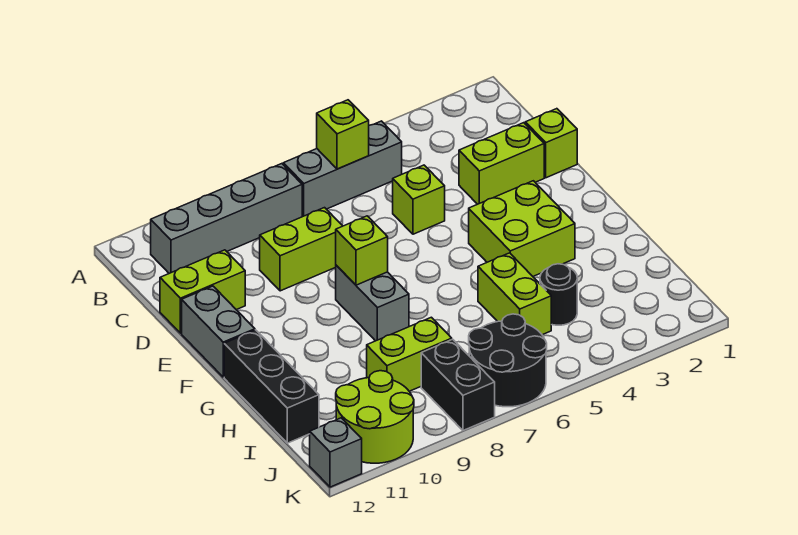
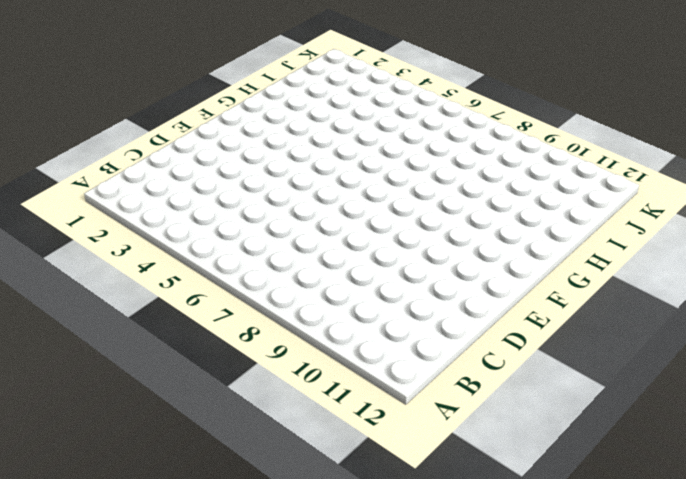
none -> grey brick B5:B7 level 1
none -> grey brick B8:B11 level 1
none -> lime brick D1 level 1

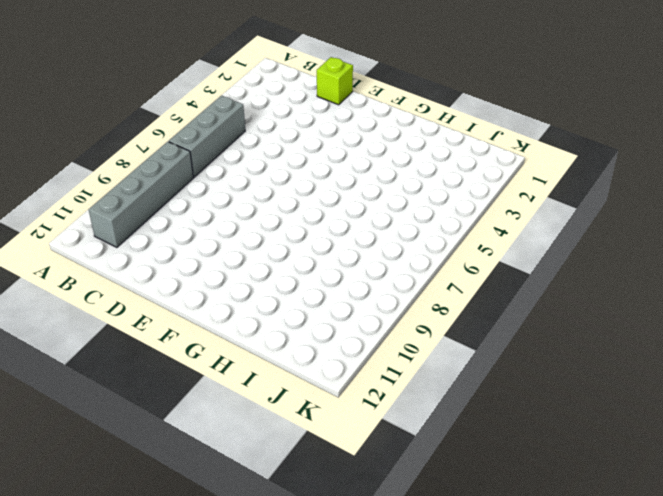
none -> lime brick D2:D3 level 1
none -> lime brick D5 level 1
none -> lime brick D8:D9 level 1

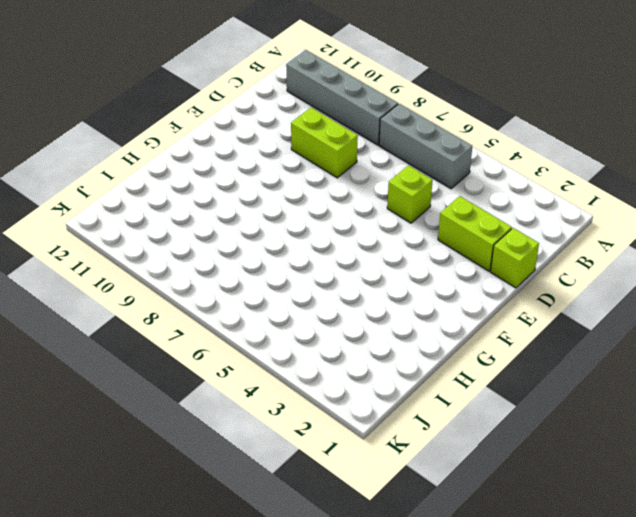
none -> lime brick D11:D12 level 1
none -> grey brick E12:F12 level 1
none -> lime brick F3:G4 level 1

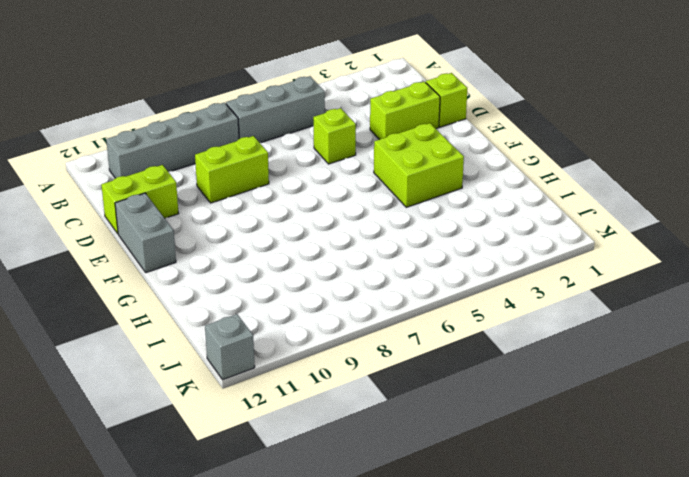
none -> grey brick F8:G8 level 1
none -> black brick G12:I12 level 1
none -> lime brick H5:I5 level 1

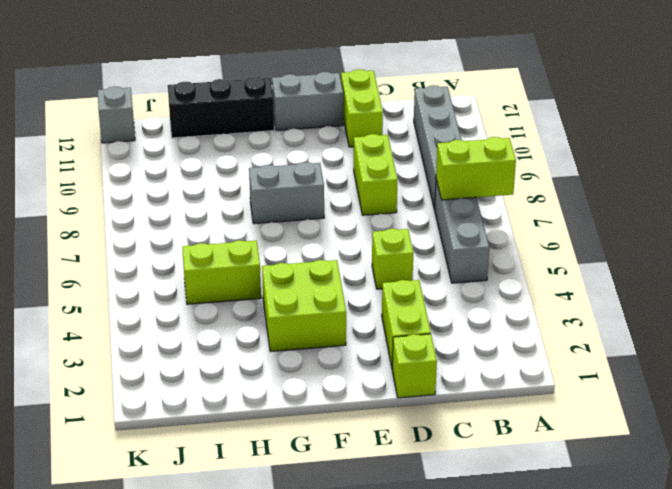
lime brick A7:B7 level 2 -> lime brick I8:I9 level 1
none -> black round brick I4 level 1
none -> black round brick J6:K7 level 1
none -> black brick J8:K8 level 1

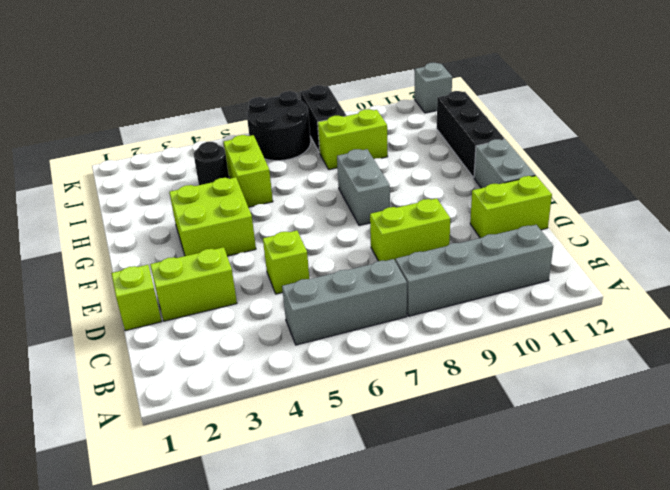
none -> lime round brick J10:K11 level 1
none -> lime brick B6 level 2
none -> lime brick F8 level 2

